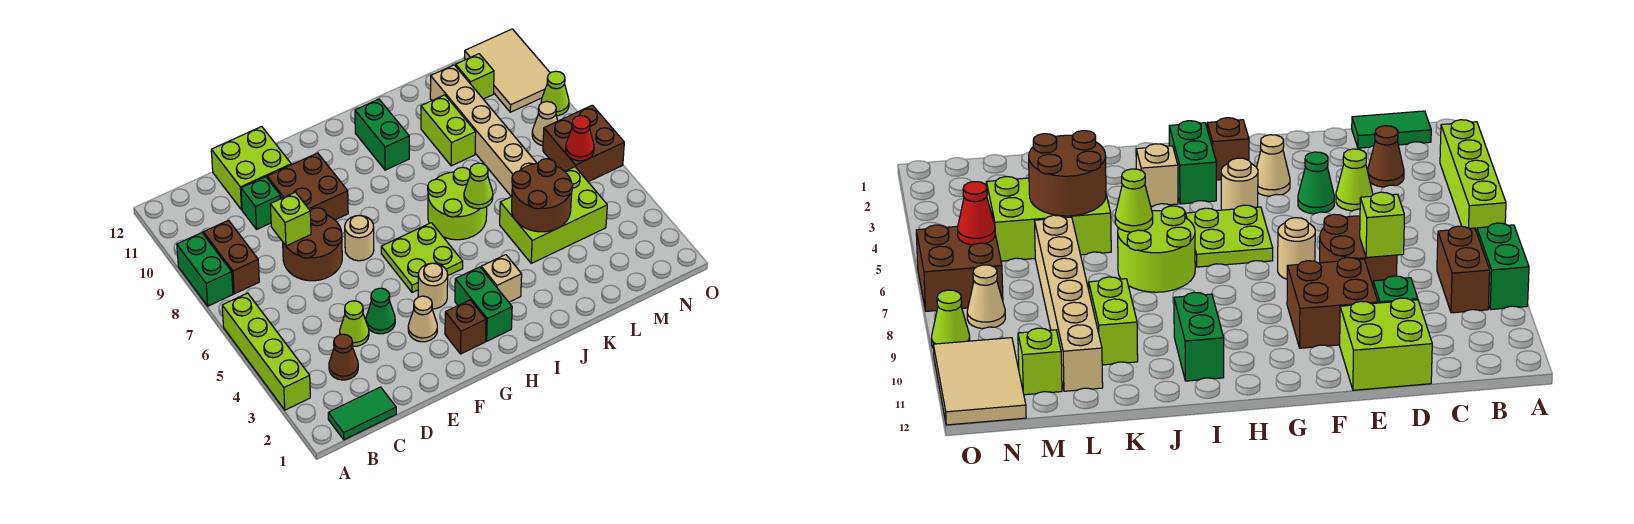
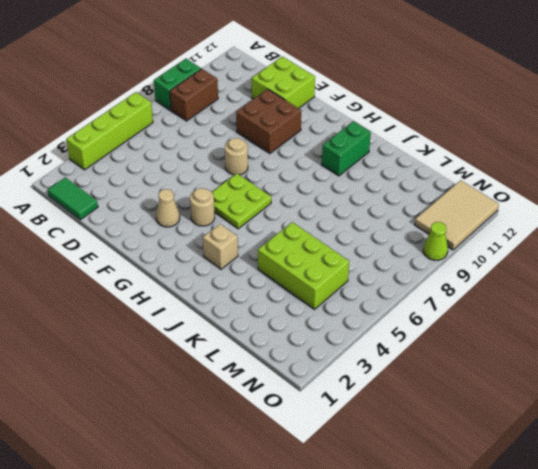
none -> brown cone C3 level 1
none -> lime cone D4 level 1
none -> brown round brick D7:E8 level 1
none -> green brick D10 level 1

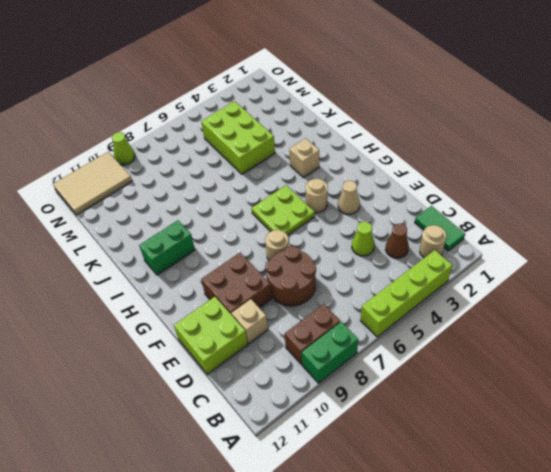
tan round brick B2 level 1 -> none
tan brick D10 level 1 -> green brick D10 level 1
none -> green cone E4 level 1
none -> brown brick G2 level 1
none -> green brick H2:H3 level 1
none -> lime round brick I6:J7 level 1

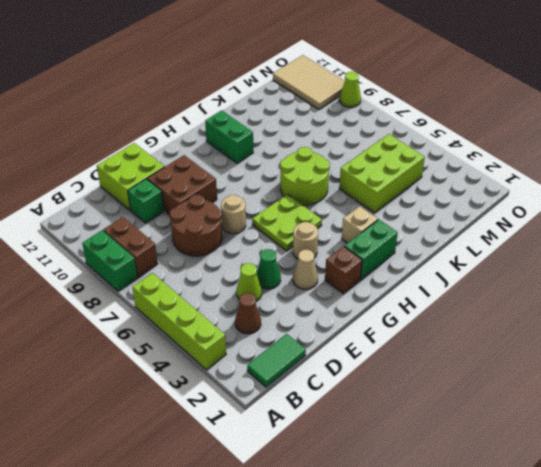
green brick H2:I2 level 1 -> green brick H2:H3 level 1
none -> lime brick K9:K10 level 1
none -> tan brick L6:L11 level 1
none -> lime brick M11 level 1
none -> brown brick N6:O7 level 1

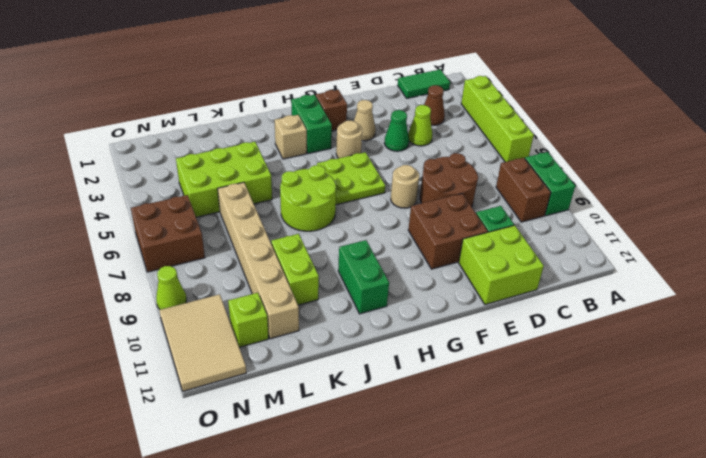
none -> tan cone N8 level 1
none -> lime brick D8 level 2
none -> lime cone J6 level 2
none -> brown round brick K4:L5 level 2

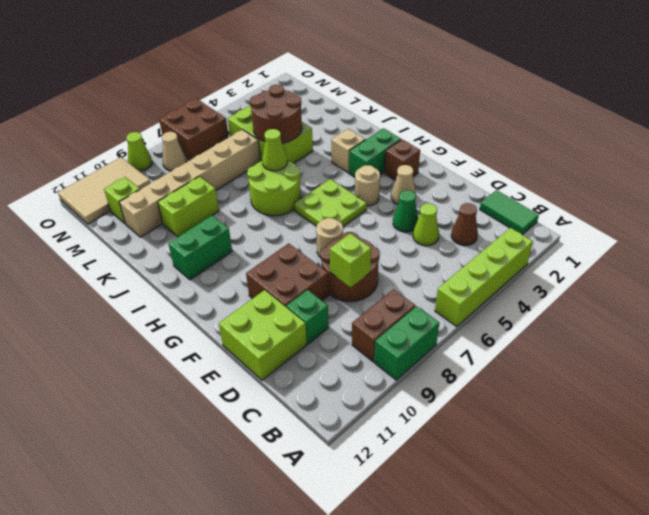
none -> red cone N6 level 2

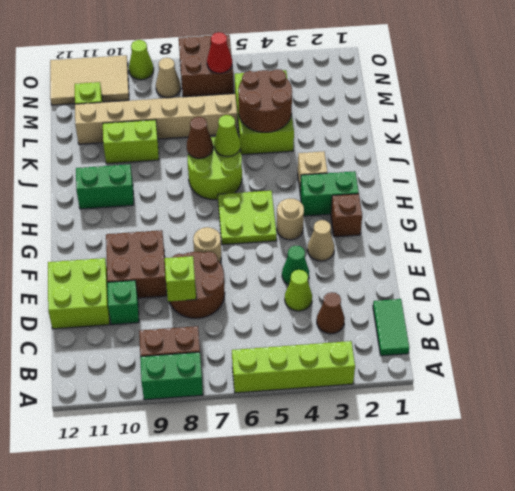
brown cone J7 level 2 -> none

